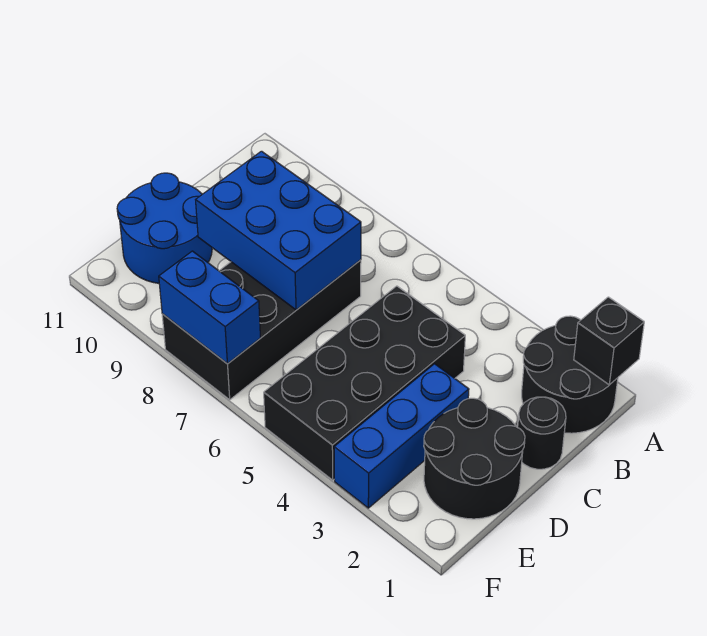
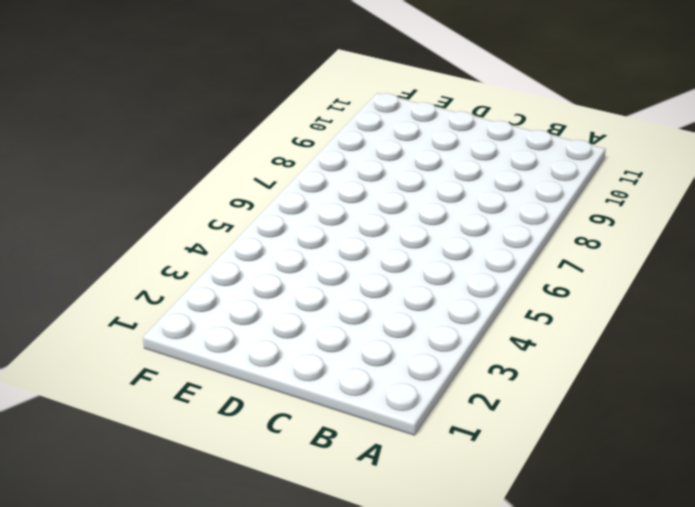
none -> black round brick A1:B2 level 1
none -> black round brick C1 level 1

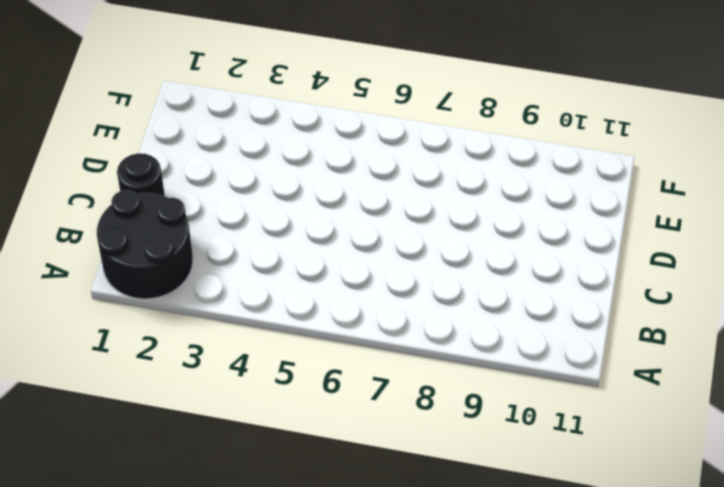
none -> black brick C4:F5 level 1
none -> black brick C7:F8 level 1

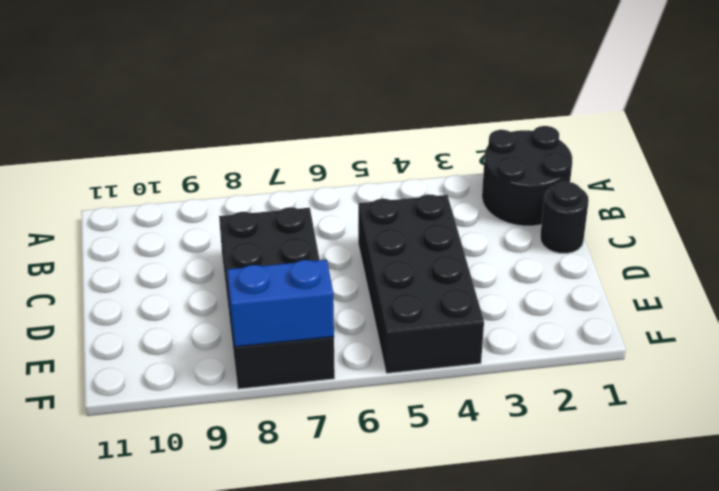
none -> black round brick D1:E2 level 1
none -> blue brick D3:F3 level 1

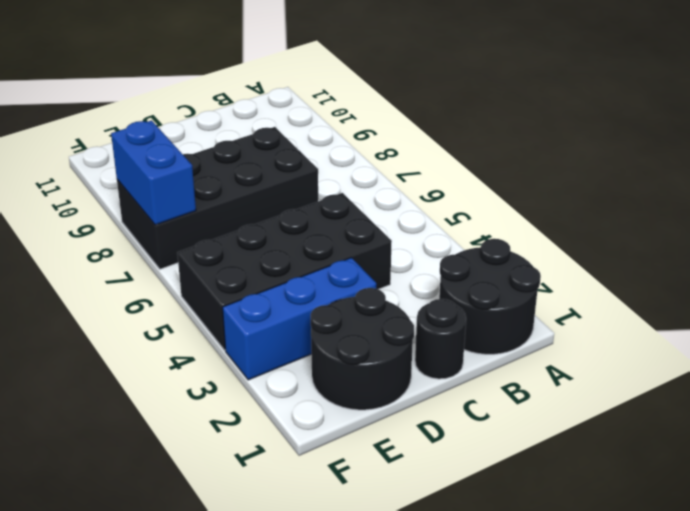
none -> blue round brick D10:E11 level 1
none -> black brick A1 level 2

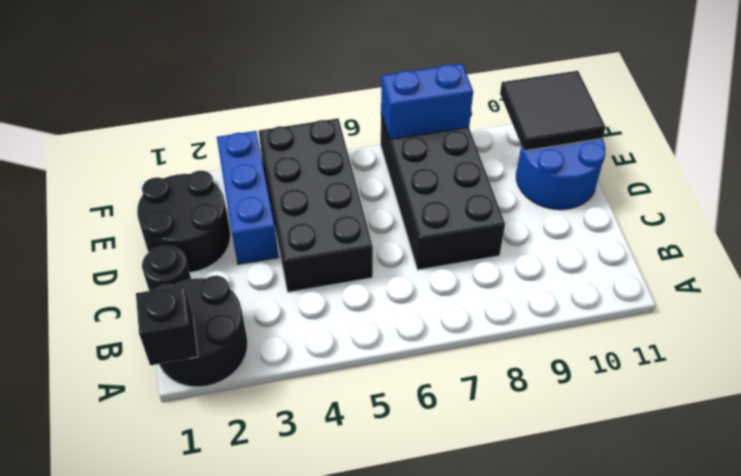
black tile E10:F11 level 2 -> none
none -> blue brick C7:D9 level 2

